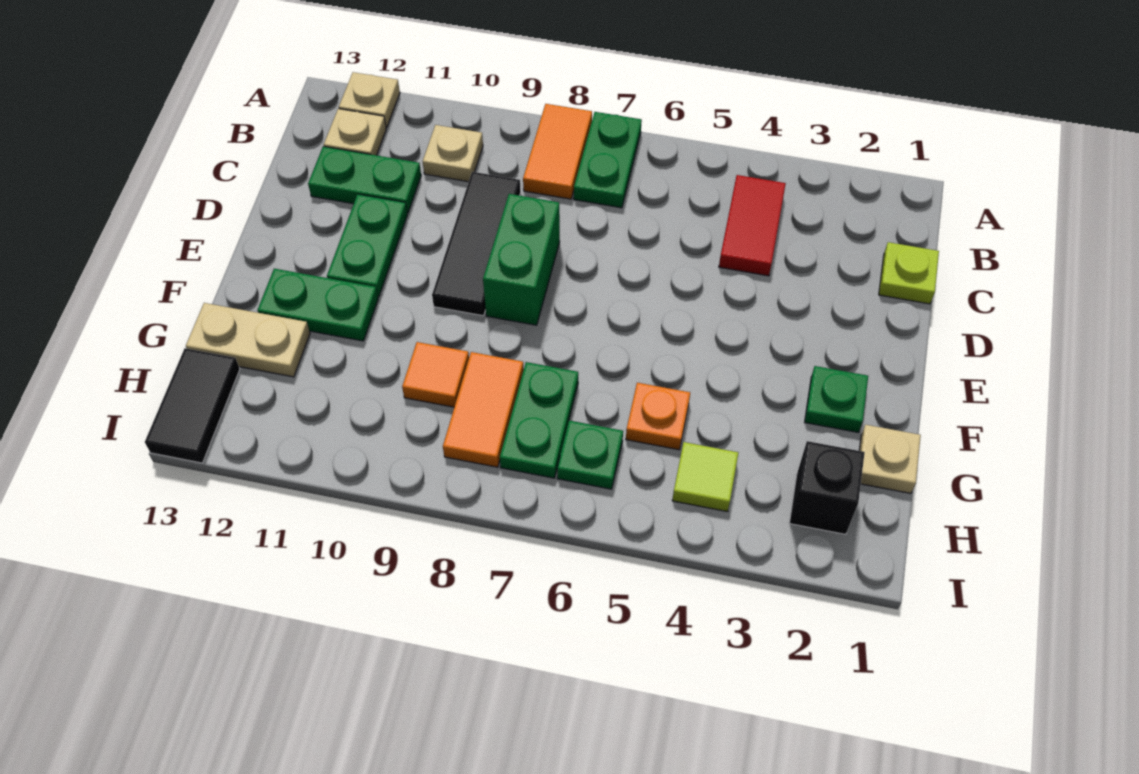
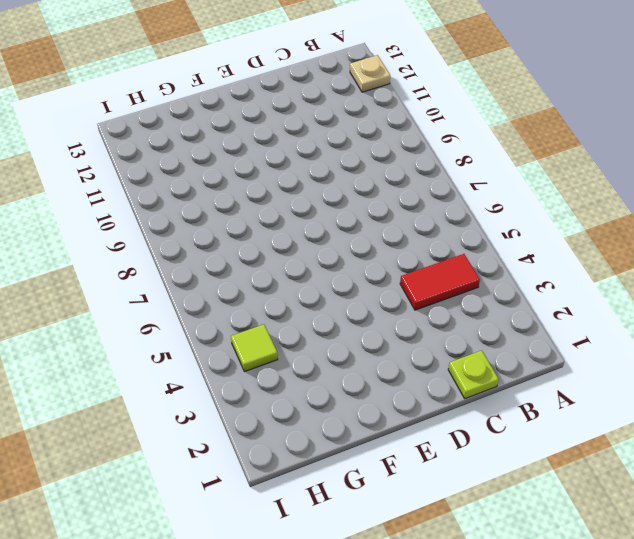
none -> green plate A7:B7 level 1
none -> orange tile A8:B8 level 1
none -> tan plate B10 level 1

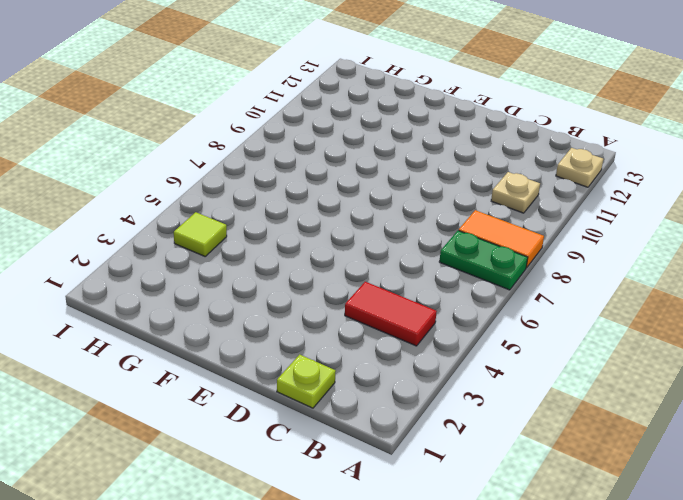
none -> tan plate B12 level 1
none -> black tile C9:E9 level 1
none -> green plate C11:C12 level 1

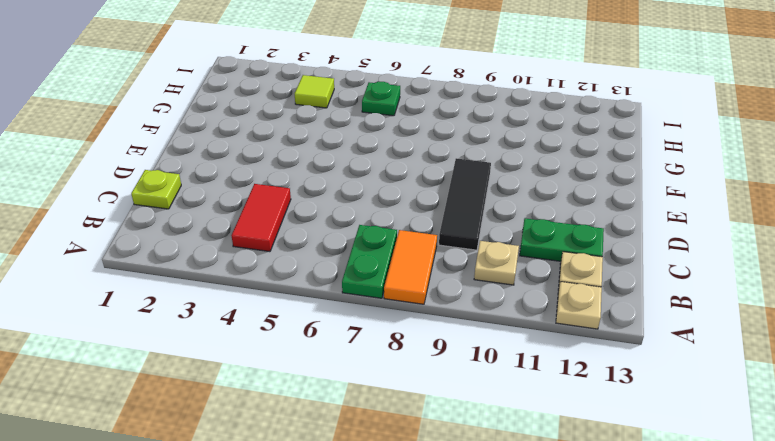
none -> green brick D8:E8 level 1
none -> green plate D11:E11 level 1
none -> green plate F2 level 1

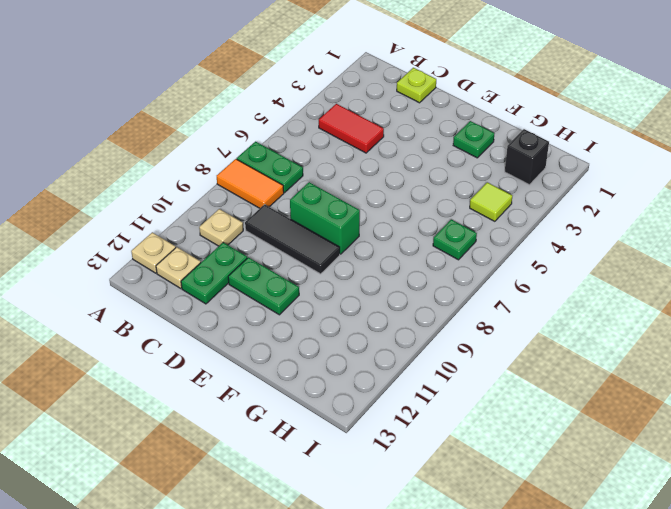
none -> green plate F11:F12 level 1
none -> tan plate G1 level 1
none -> orange plate G5 level 1

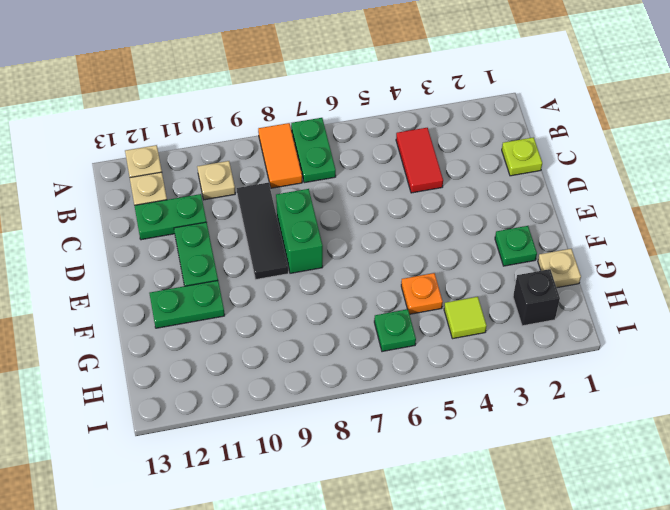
none -> green plate G7:H7 level 1
none -> orange tile G8:H8 level 1
none -> orange tile G9 level 1

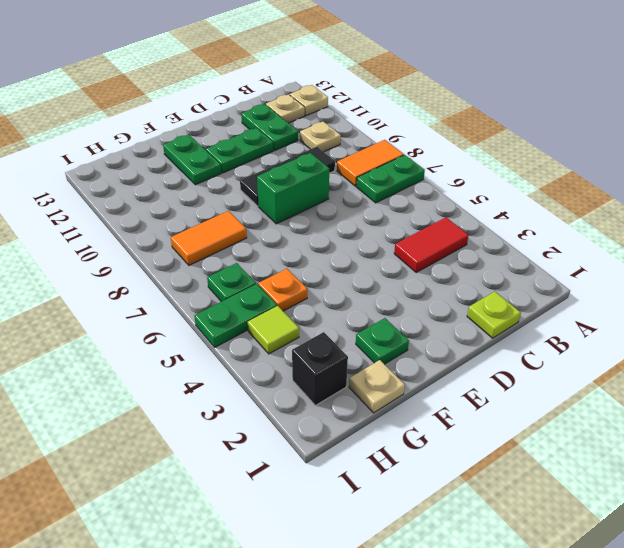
green plate H5:I5 level 1 -> green plate G7:H7 level 1
none -> orange tile G9 level 1
none -> tan plate G12:G13 level 1
none -> black tile H13:I13 level 1

